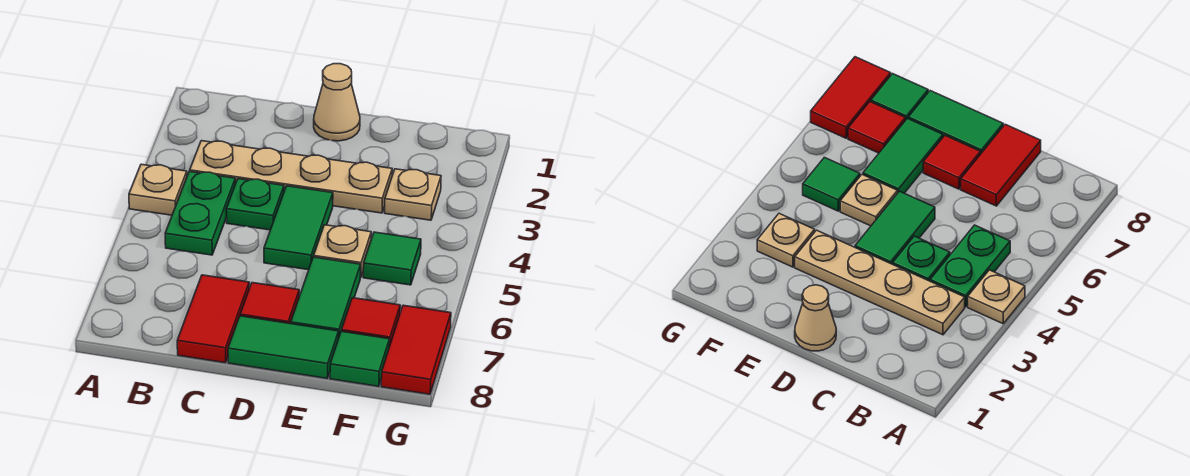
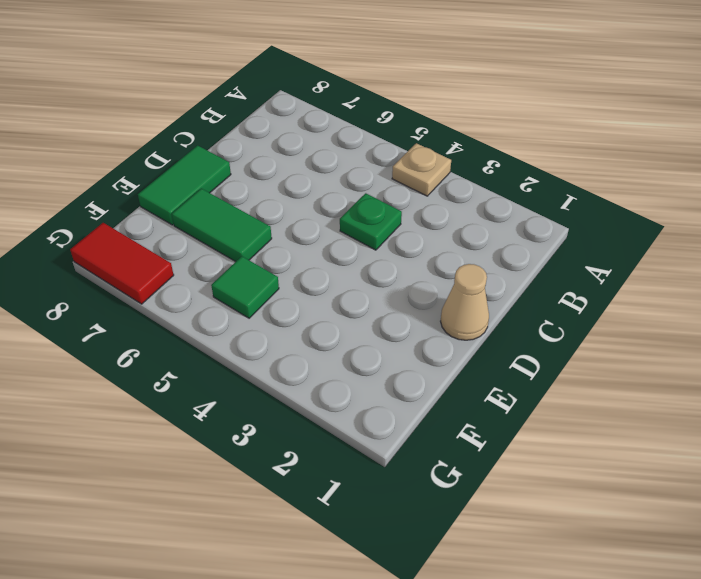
none -> tan plate B3:E3 level 1
none -> green plate B4:B5 level 1
none -> red tile C7:C8 level 1

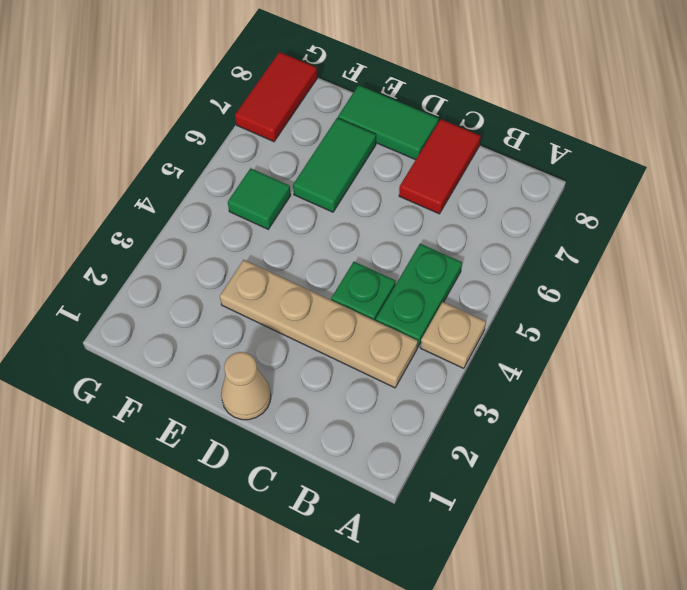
none -> green tile D4:D5 level 1
none -> red tile D7 level 1
none -> tan plate E5 level 1

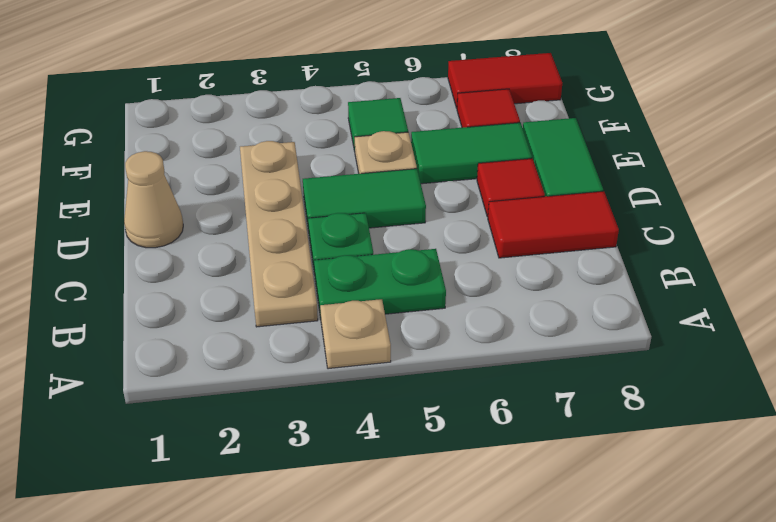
none -> tan plate F3 level 1
none -> green tile F8 level 1

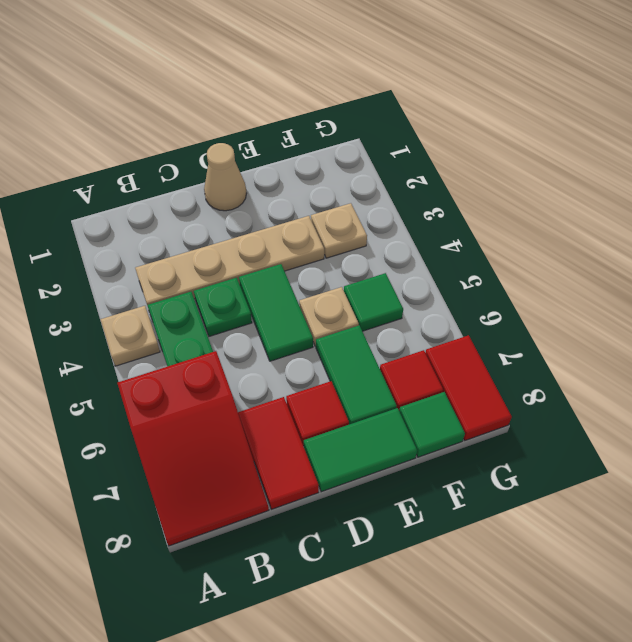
red slope A6:B8 level 1 top 6 -> none

